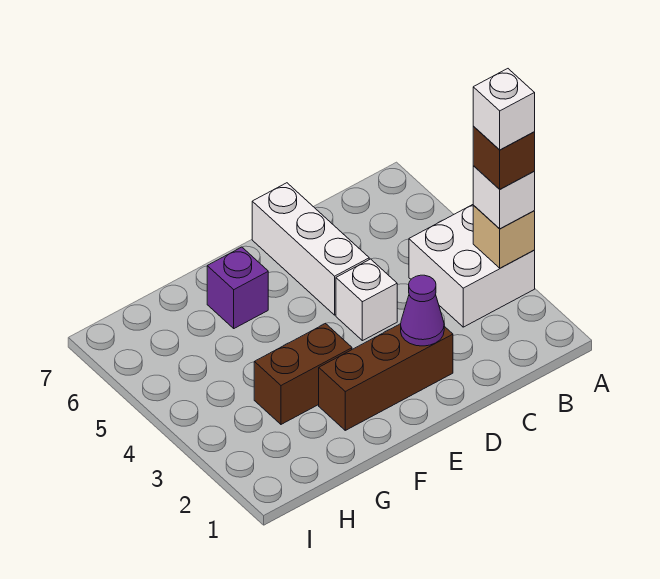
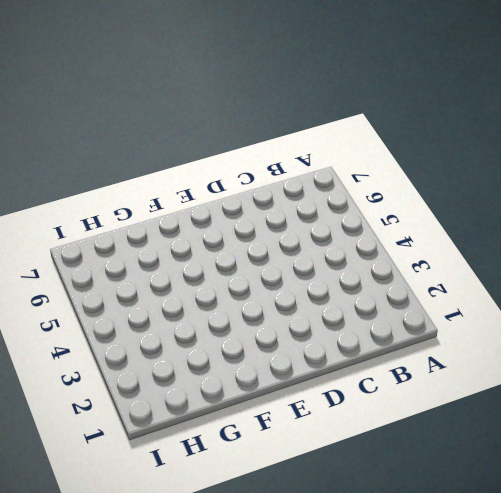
none -> white brick A3:B4 level 1
none -> brown brick D2:F2 level 1

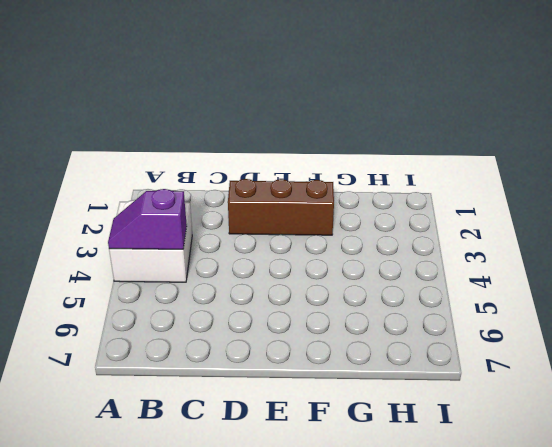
purple slope A4:B4 level 2 top B -> none
none -> white brick D4 level 1
none -> white brick D5:D7 level 1

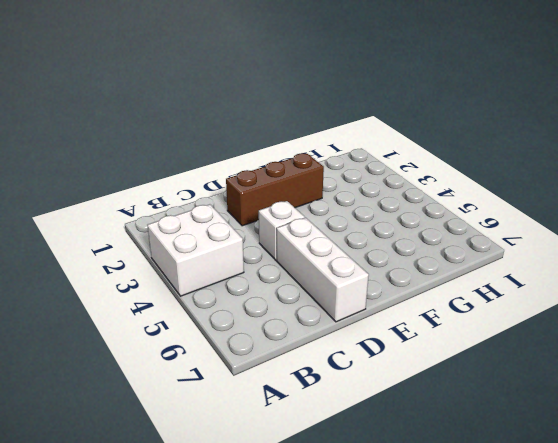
none -> brown brick F3:G3 level 1
none -> purple brick F6 level 1

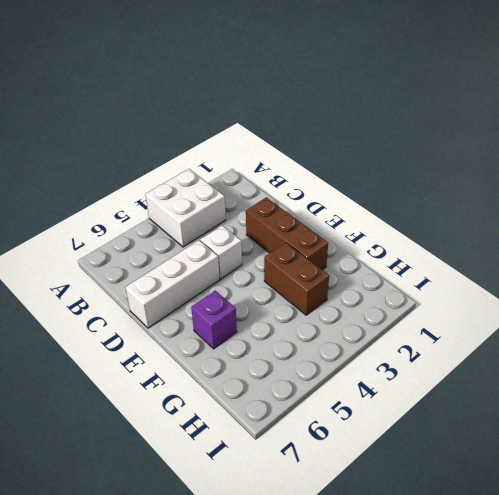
none -> tan brick A3 level 2
none -> purple cone D2 level 2

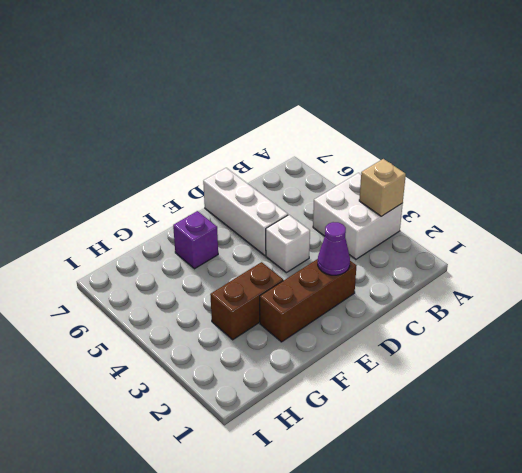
none -> white brick A3 level 3
none -> brown brick A3 level 4

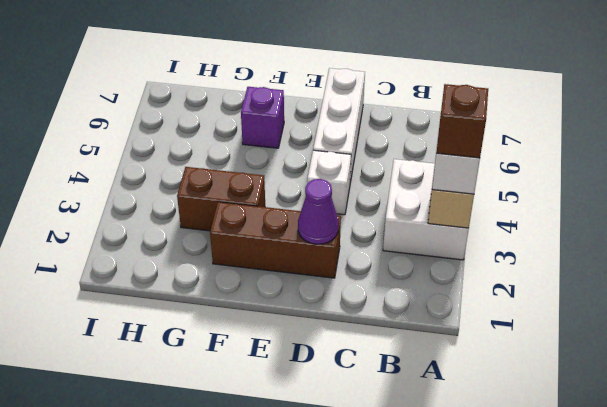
none -> white brick A3 level 5

